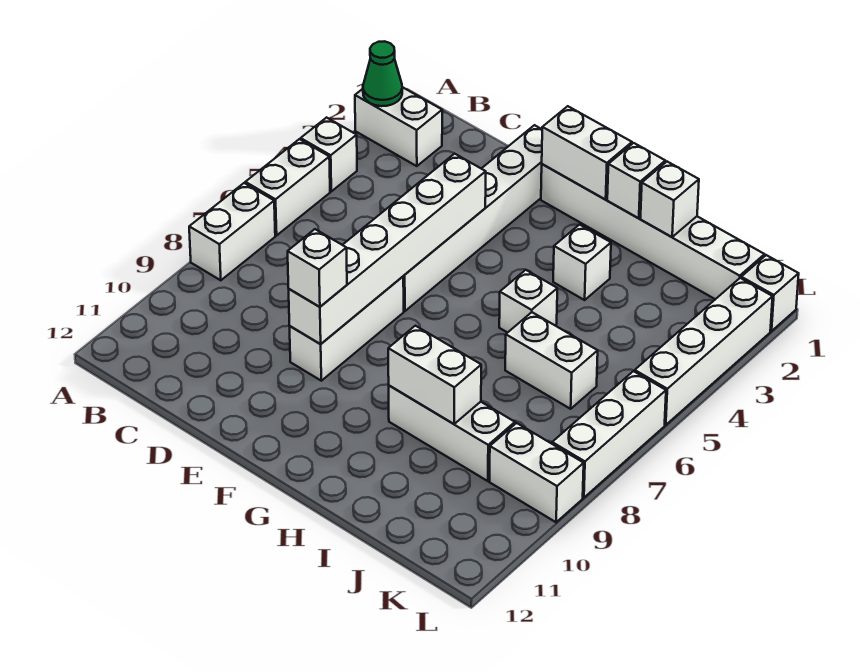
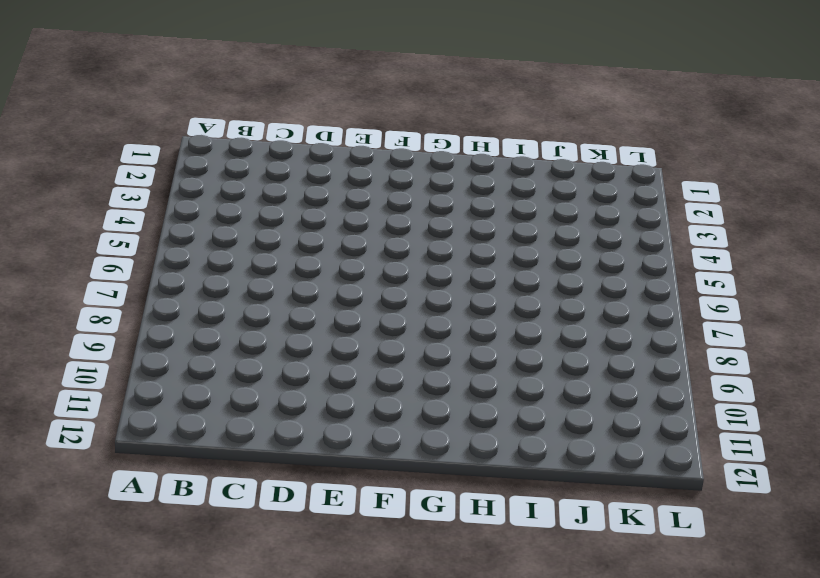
none -> white brick A2:B2 level 1
none -> white brick A4 level 1
none -> white brick A5:A6 level 1

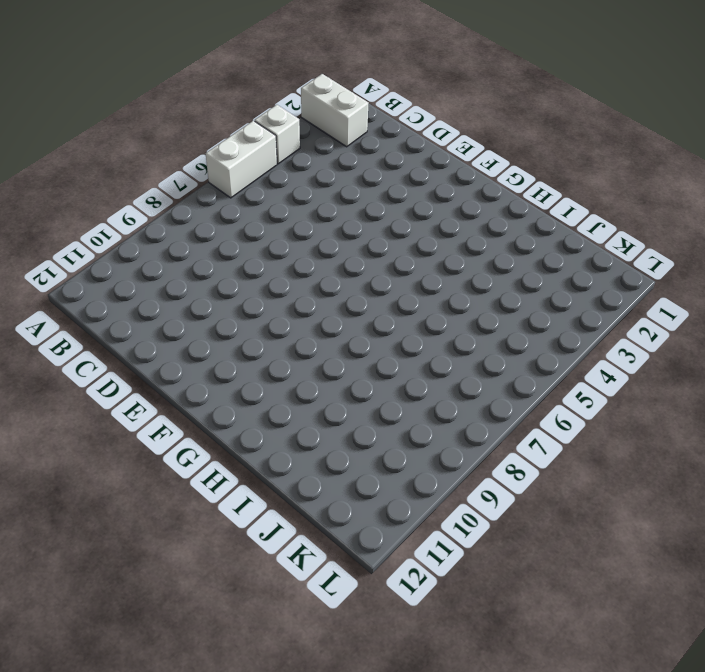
none -> white brick A7:A8 level 1
none -> white brick E1:E6 level 1
none -> white brick E7:E9 level 1

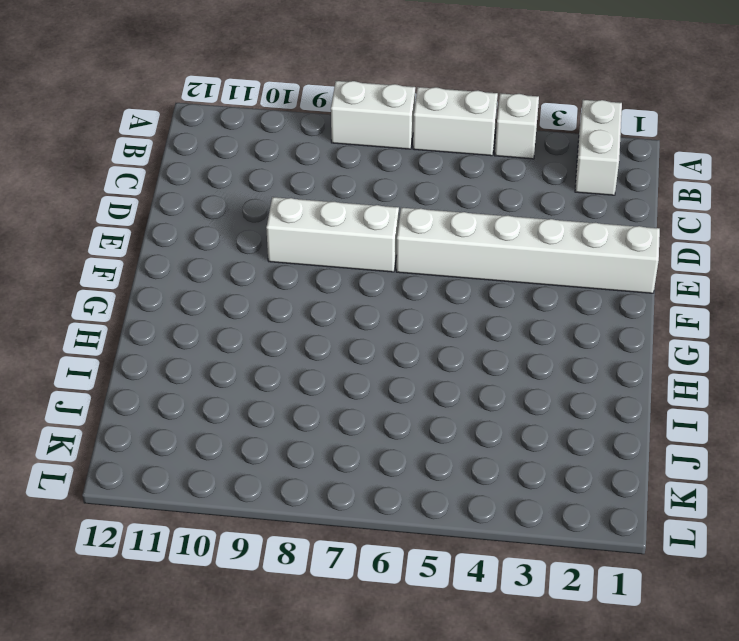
none -> white brick F1:K1 level 1
none -> white brick H3 level 1
none -> white brick H5 level 1

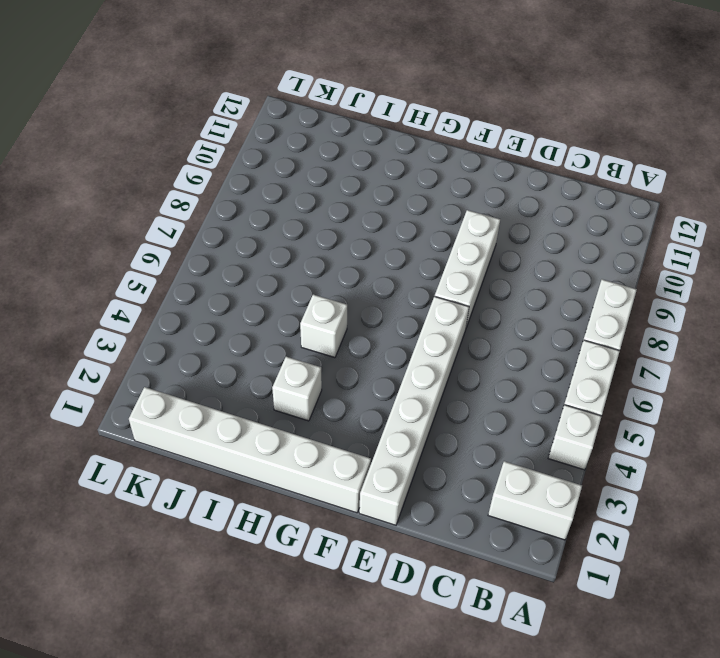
none -> white brick H9:J9 level 1
none -> white brick I6:J6 level 1
none -> white brick K9:L9 level 1

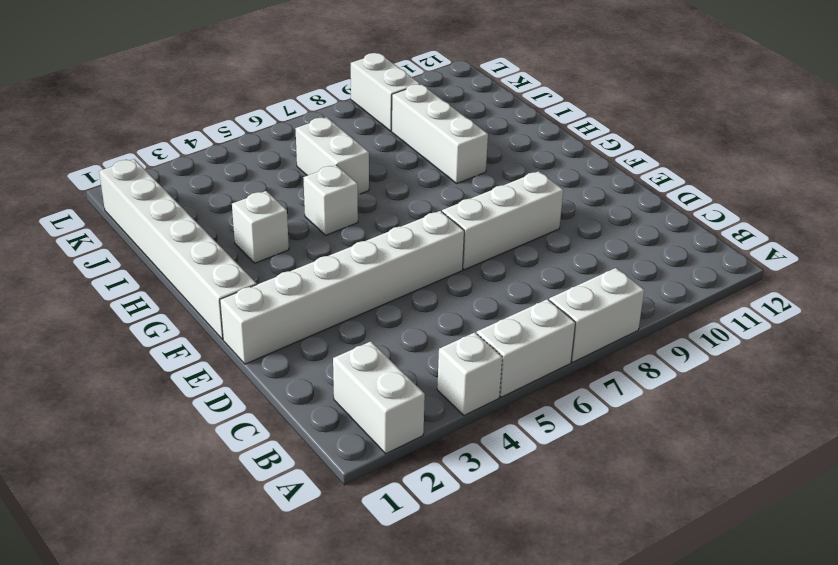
none -> white brick L1 level 1
none -> white brick L2:L5 level 1
none -> white brick L6:L8 level 1

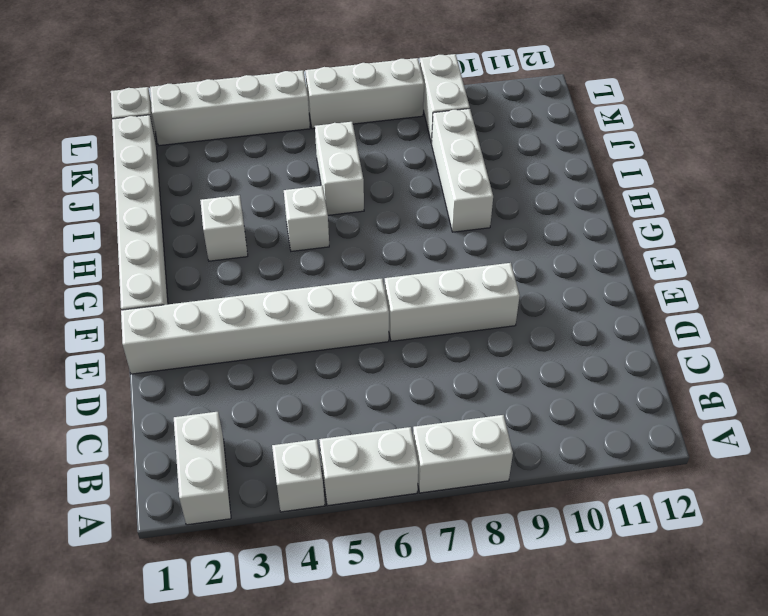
none -> green cone A2 level 2
none -> white brick E4:E9 level 2
none -> white brick F1:G1 level 2

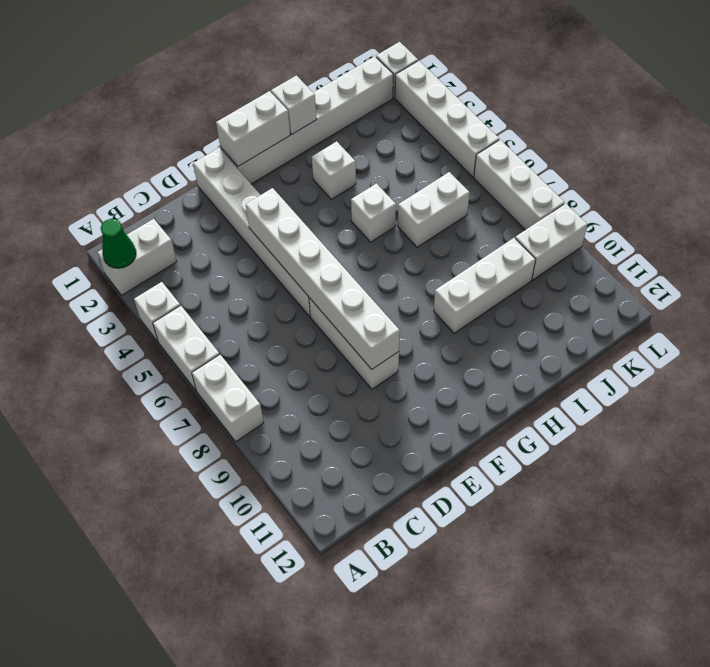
none -> white brick H9:I9 level 2
none -> white brick I1 level 2
none -> white brick E9 level 3

